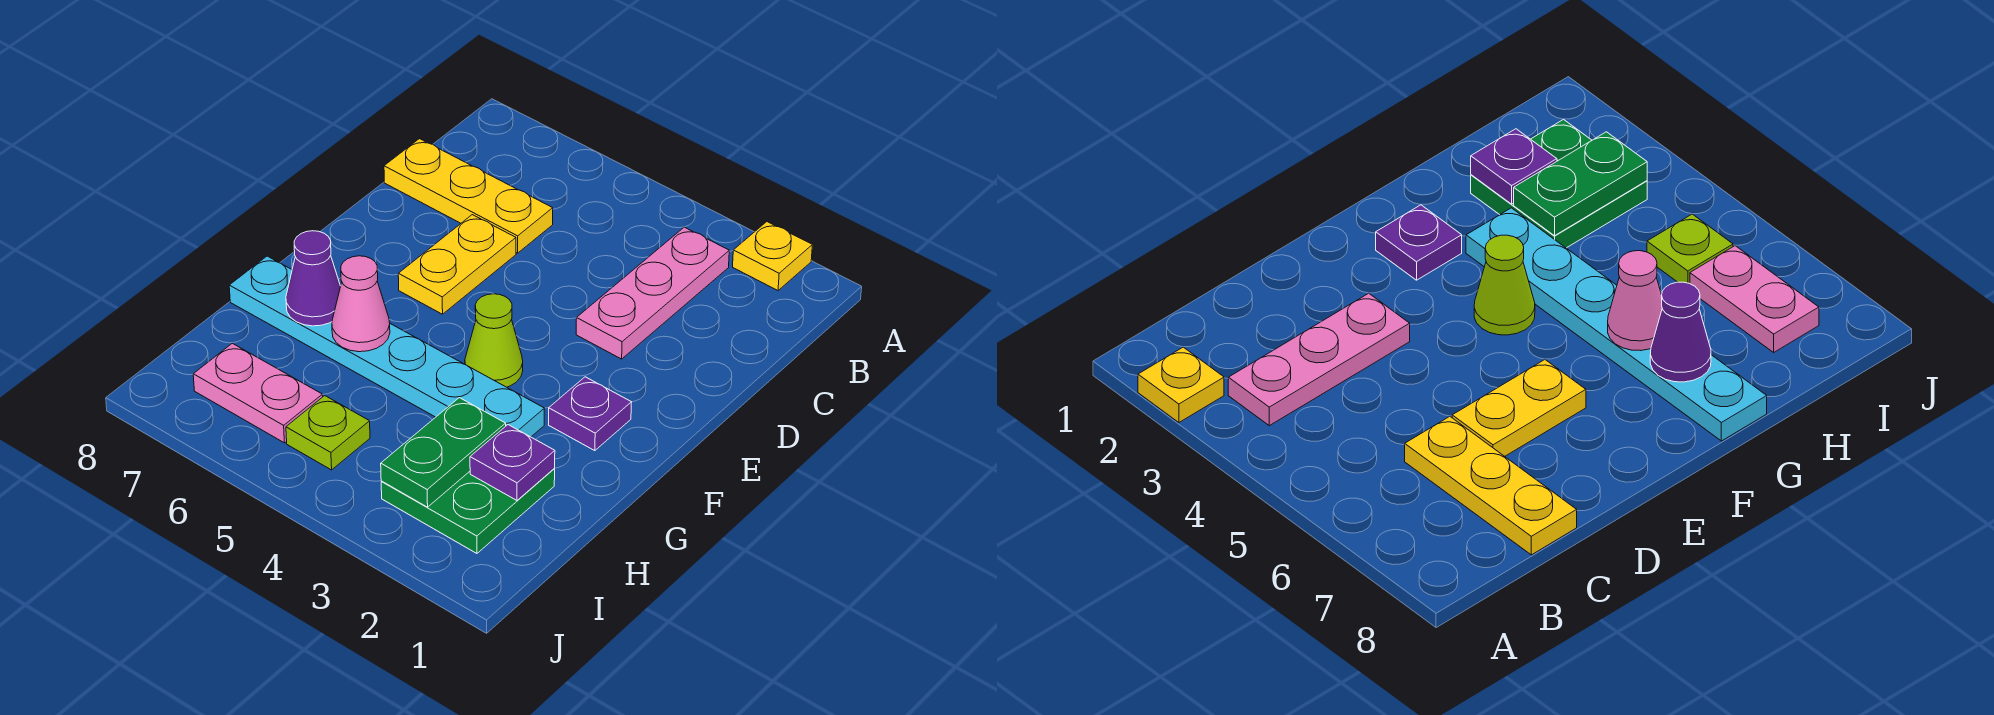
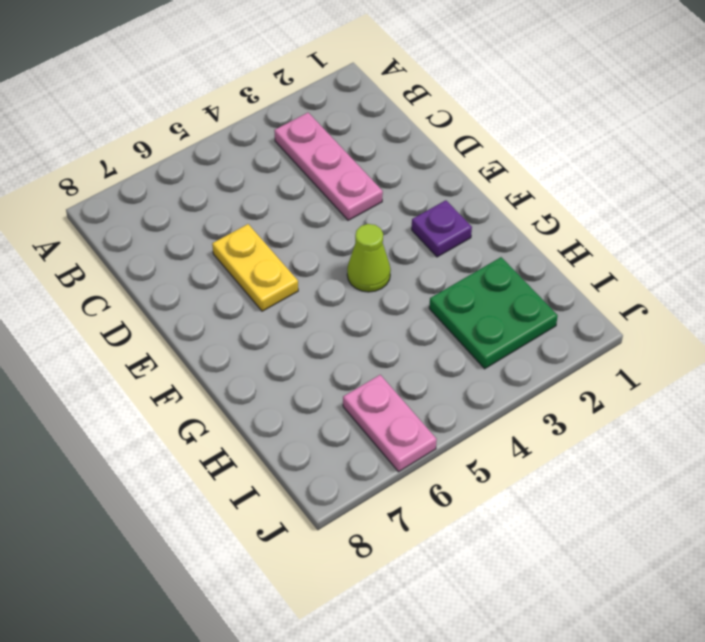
pink plate I6:J6 level 1 -> pink plate I6:I7 level 1
none -> yellow plate A2 level 1
none -> yellow plate C6:C8 level 1
none -> cyan plate G3:G8 level 1

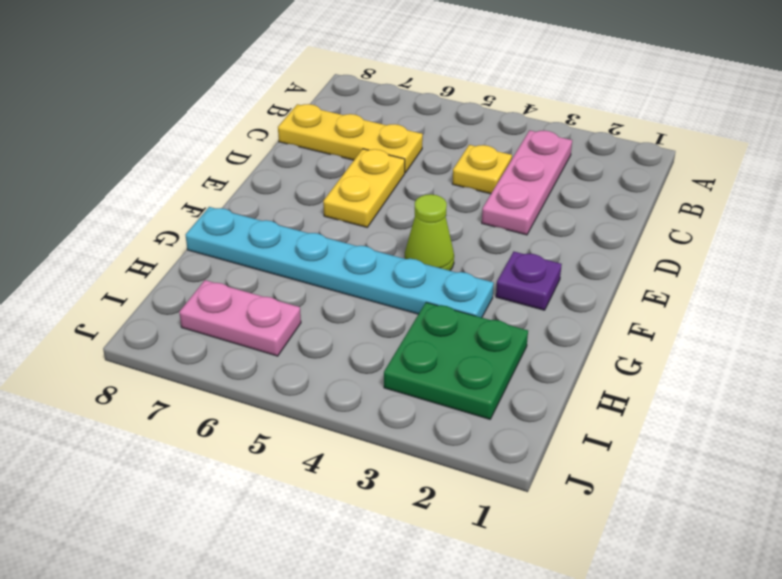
yellow plate C4 level 1 -> yellow plate A2 level 1
none -> lime plate I5 level 1
none -> pink cone G6 level 2
none -> purple cone G7 level 2

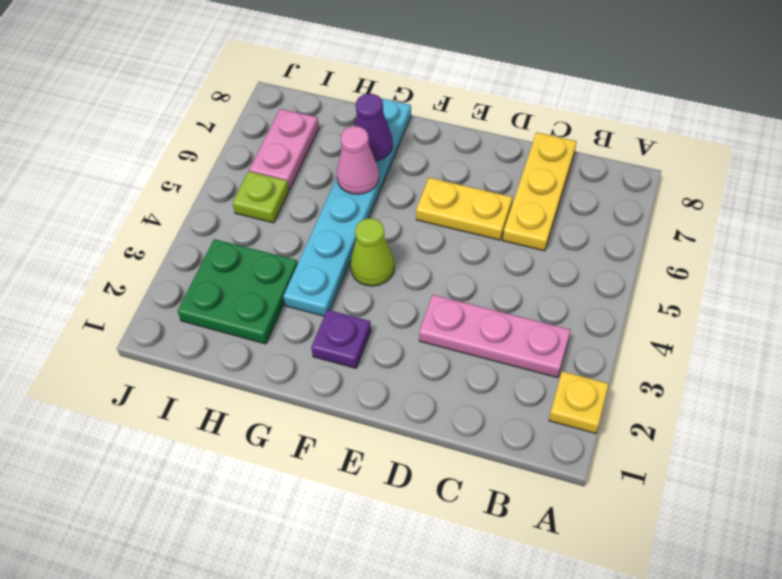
none -> purple plate H2 level 2
none -> green plate H3:I3 level 2

